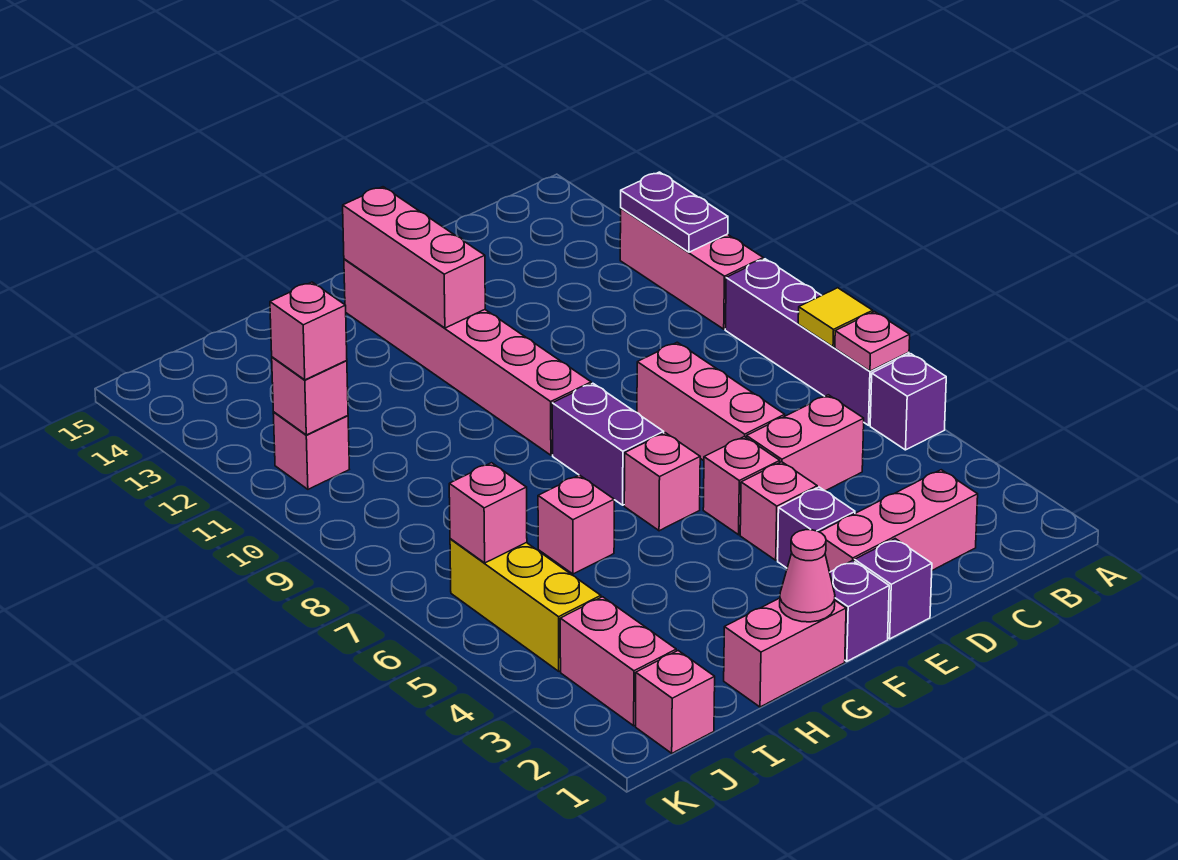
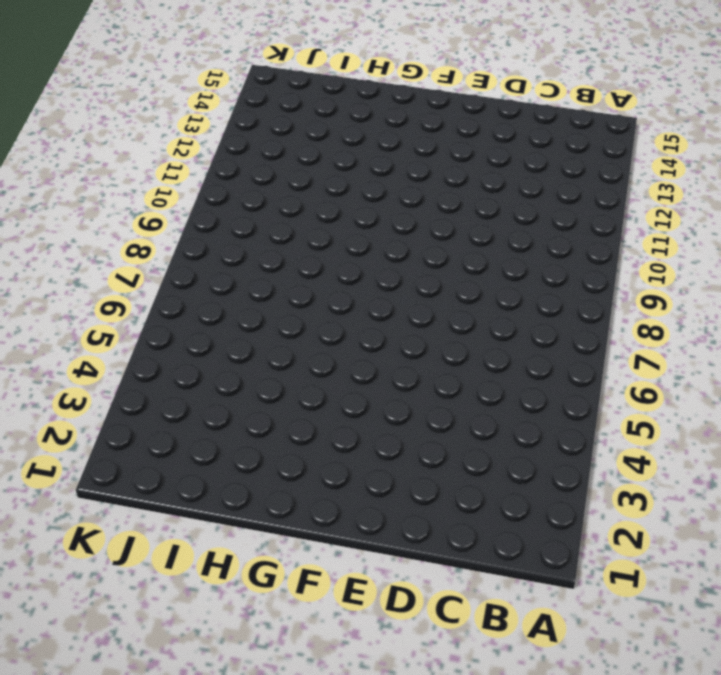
none -> purple brick A5 level 1
none -> purple brick A6:A9 level 1
none -> pink brick A10:A12 level 1

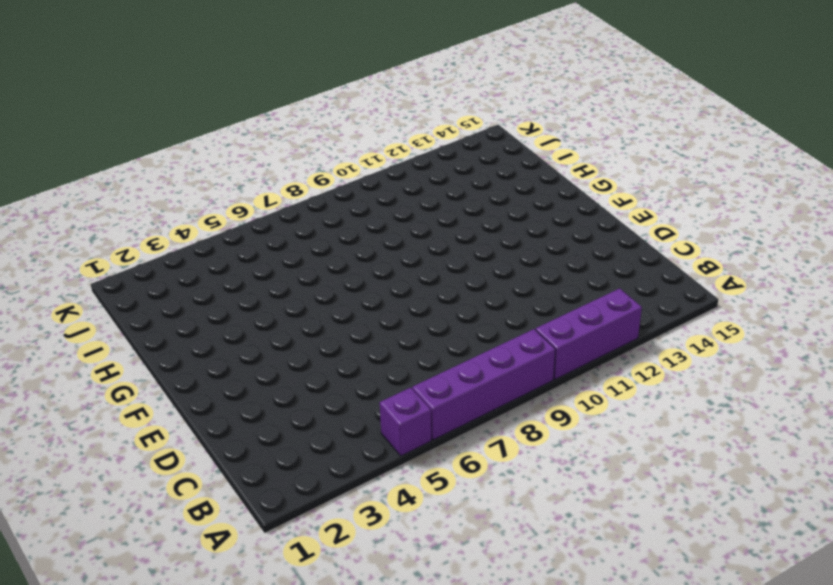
purple brick A10:A12 level 1 -> pink brick A10:A12 level 1
none -> pink brick C2:E2 level 1
none -> pink brick C5:D5 level 1
none -> pink brick D6:D8 level 1

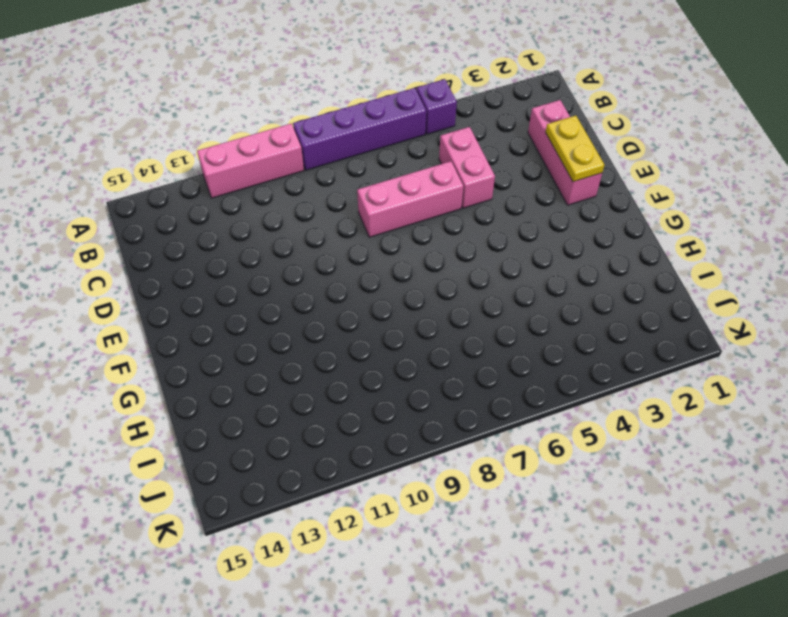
yellow plate D2:E2 level 2 -> none
none -> purple brick E1 level 1
none -> purple brick E3 level 1
none -> pink brick E4 level 1

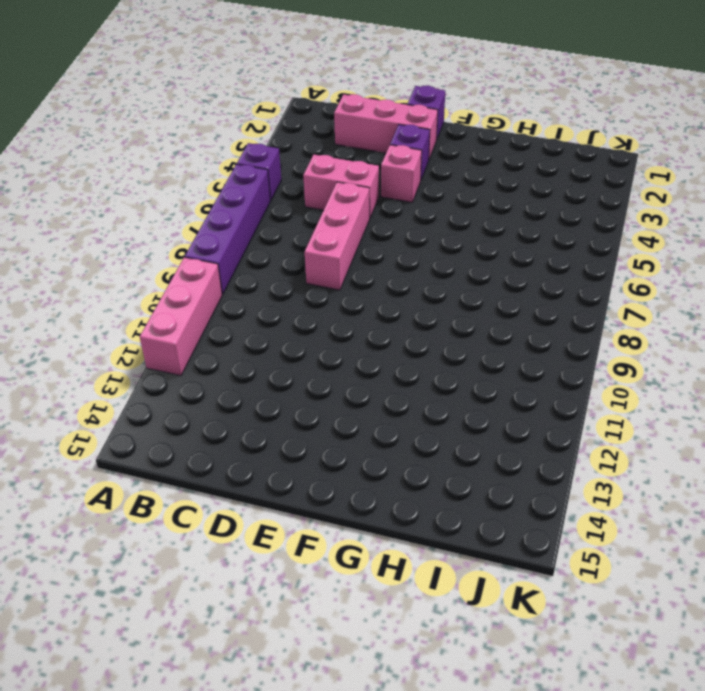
none -> pink brick E5 level 1
none -> purple brick F1 level 1
none -> pink brick F6 level 1

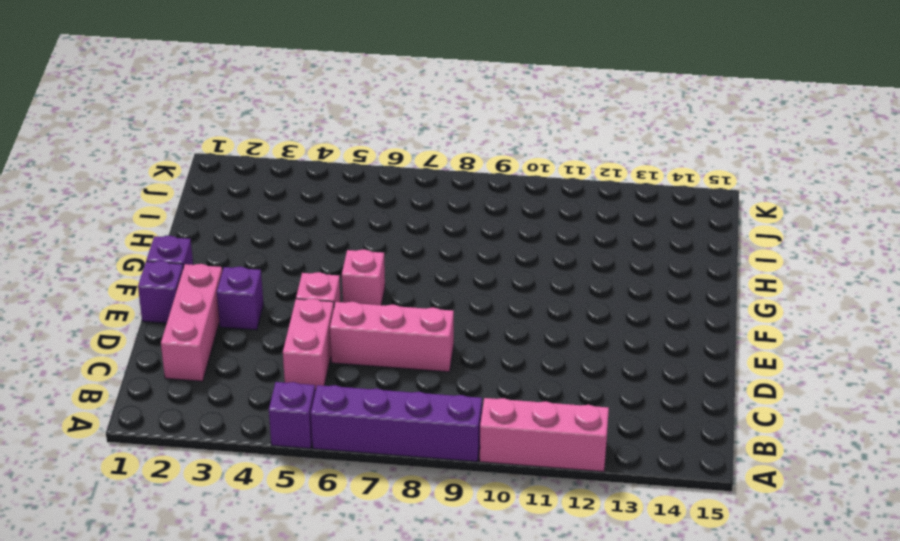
none -> pink brick E4 level 1
none -> purple brick F7:F8 level 1
none -> pink brick F9:F14 level 1

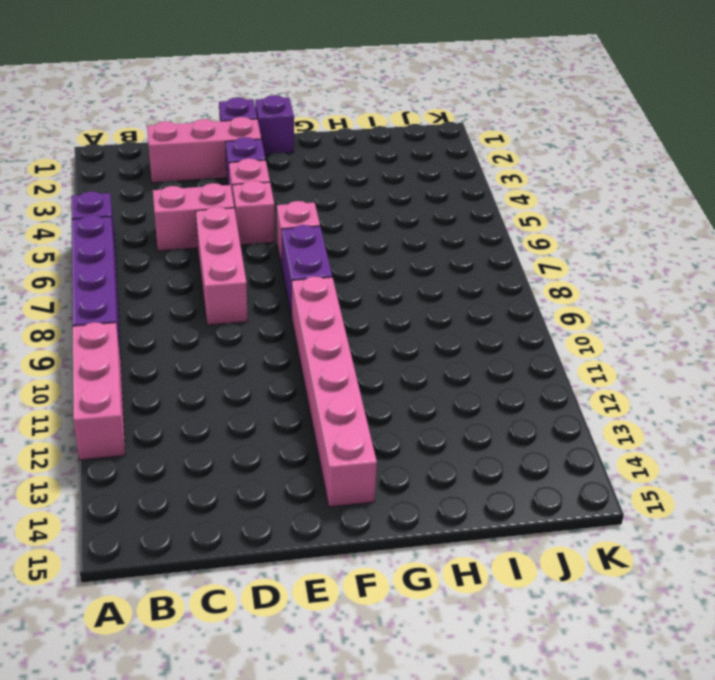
none -> pink brick G1:H1 level 1
none -> pink brick H6 level 1
none -> pink brick J1 level 1

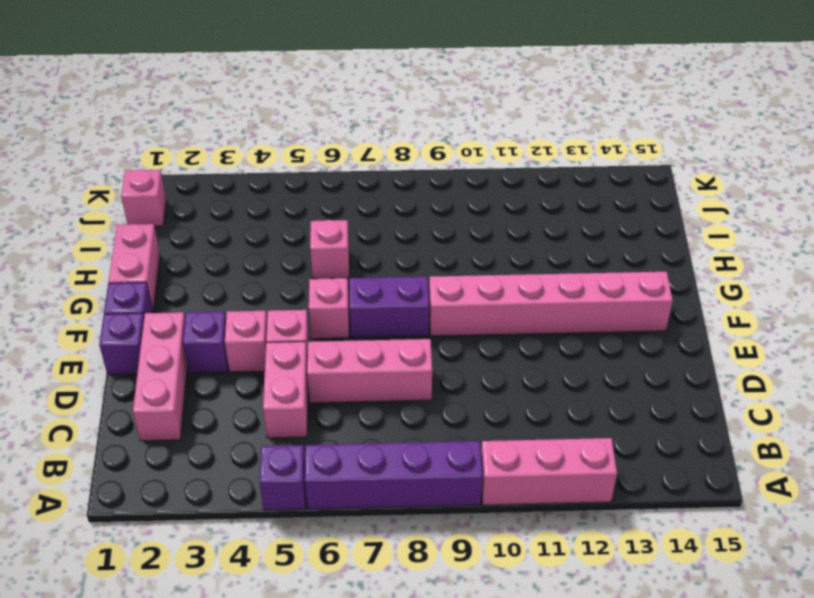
none -> pink brick J2:J3 level 1
none -> yellow brick J4:J6 level 1
none -> pink brick J11 level 1

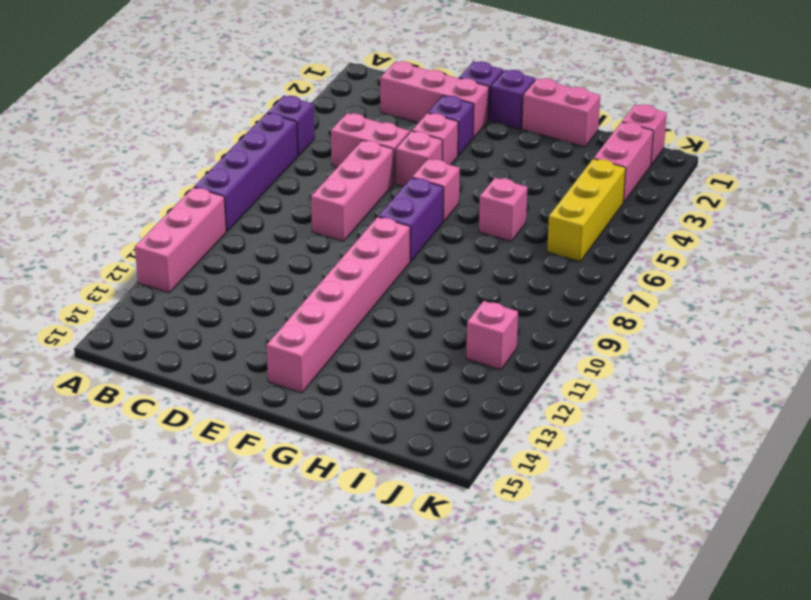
none -> pink plate A6 level 2
none -> yellow tile A7 level 2
none -> purple plate A11:A12 level 2

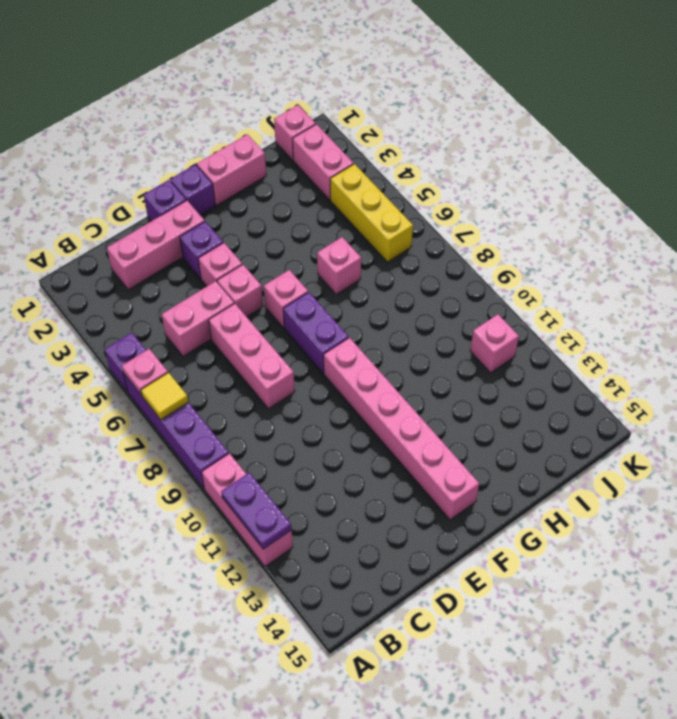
none -> pink brick F12:F14 level 2
none -> pink cone G1 level 2
none -> pink brick J6 level 2

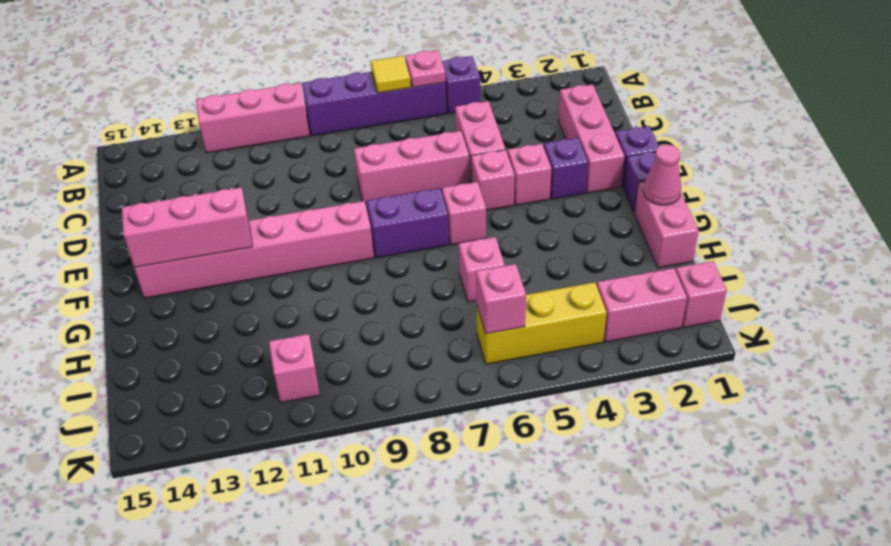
none -> purple plate A11:A12 level 2
none -> pink brick J11 level 2
none -> pink brick J11 level 3

